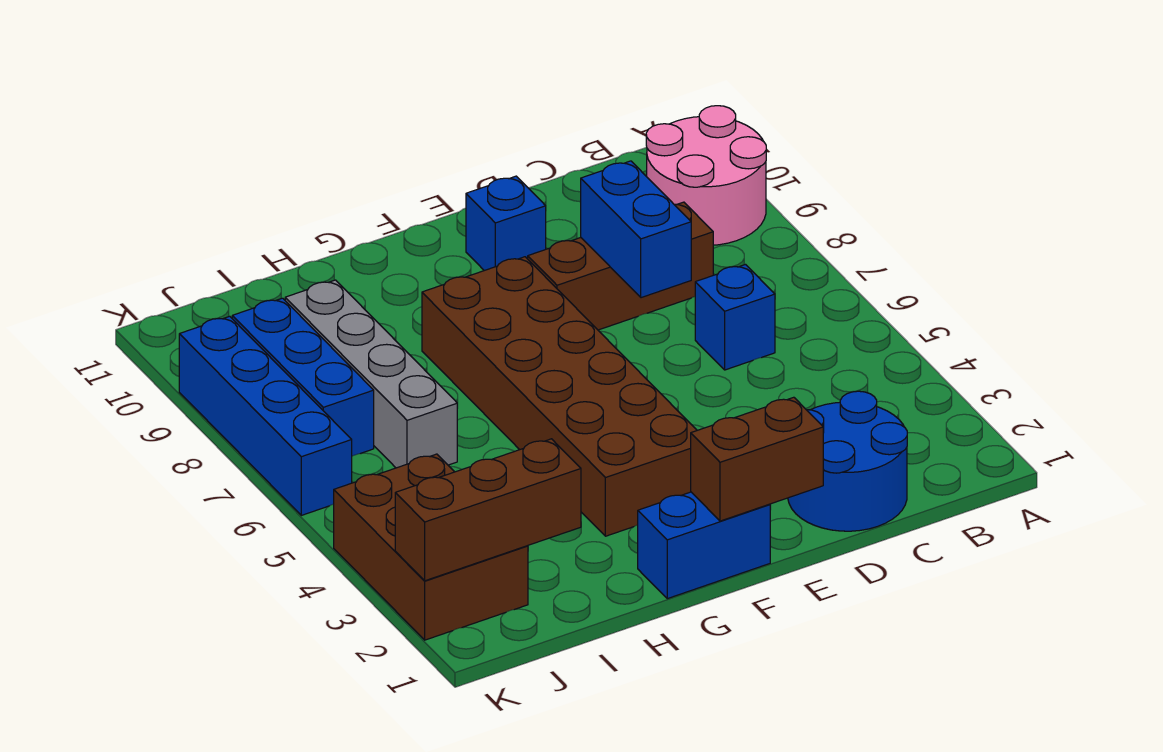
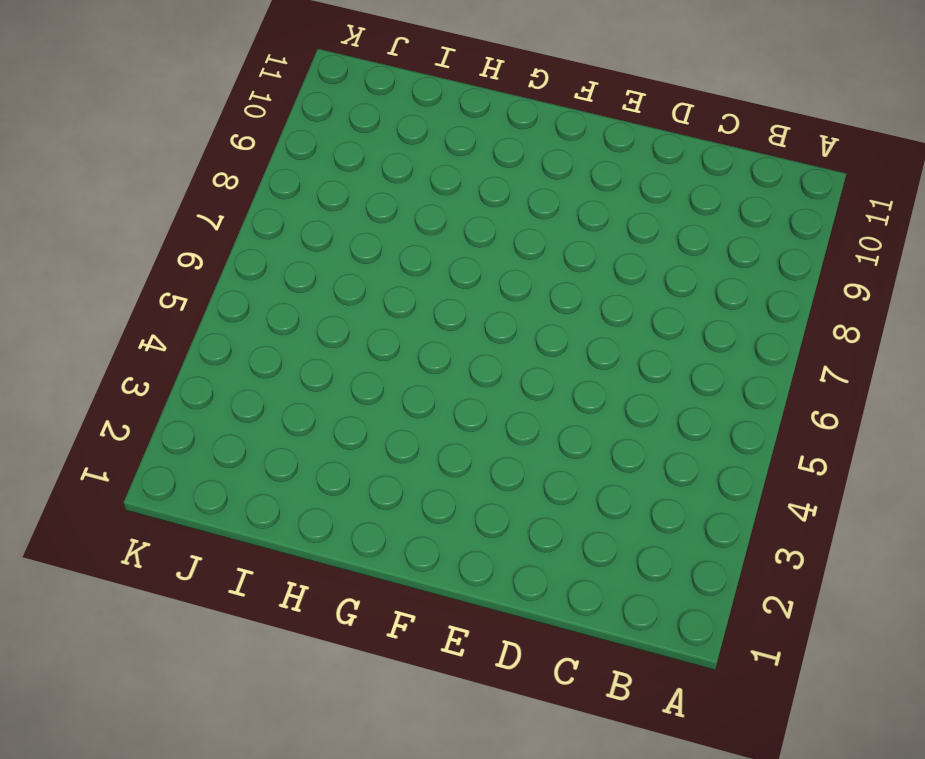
none -> pink round brick A9:B10 level 1
none -> blue round brick C1:D2 level 1
none -> blue brick C6 level 1

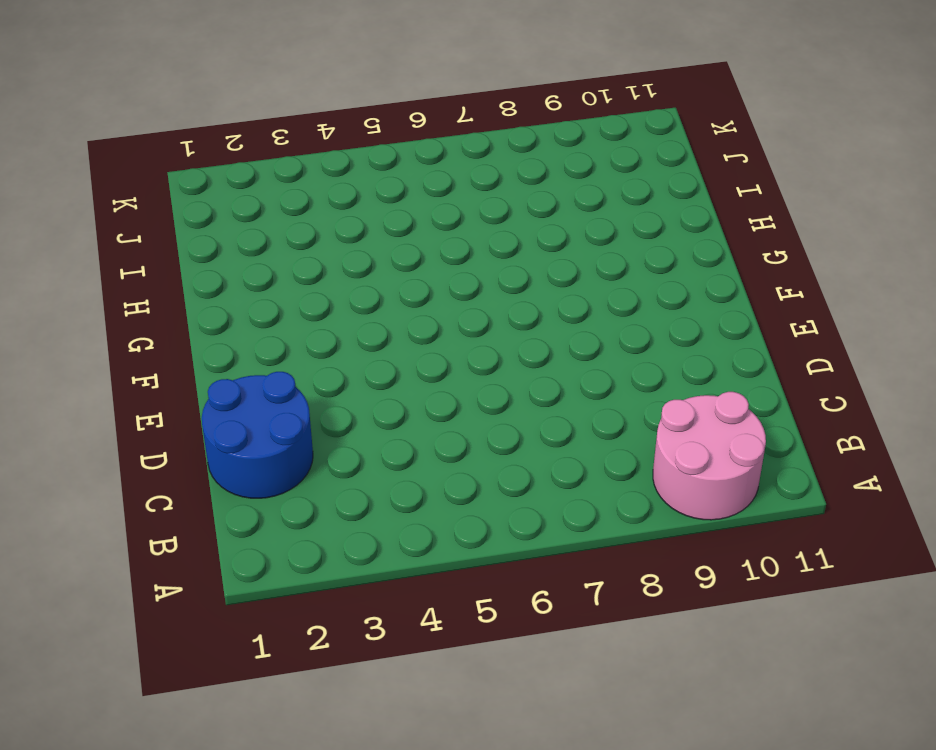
none -> blue brick C6 level 1
none -> brown brick C8:E8 level 1
none -> blue brick E10 level 1

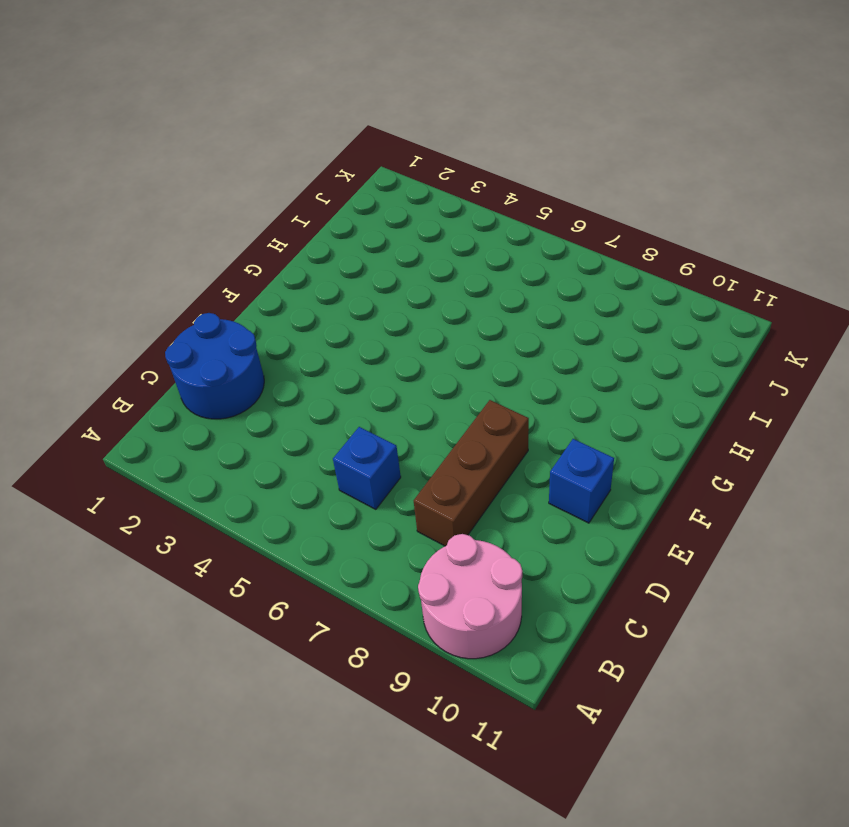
none -> blue brick F1:G1 level 1
none -> brown brick F3:G8 level 1
none -> grey brick I6:I9 level 1

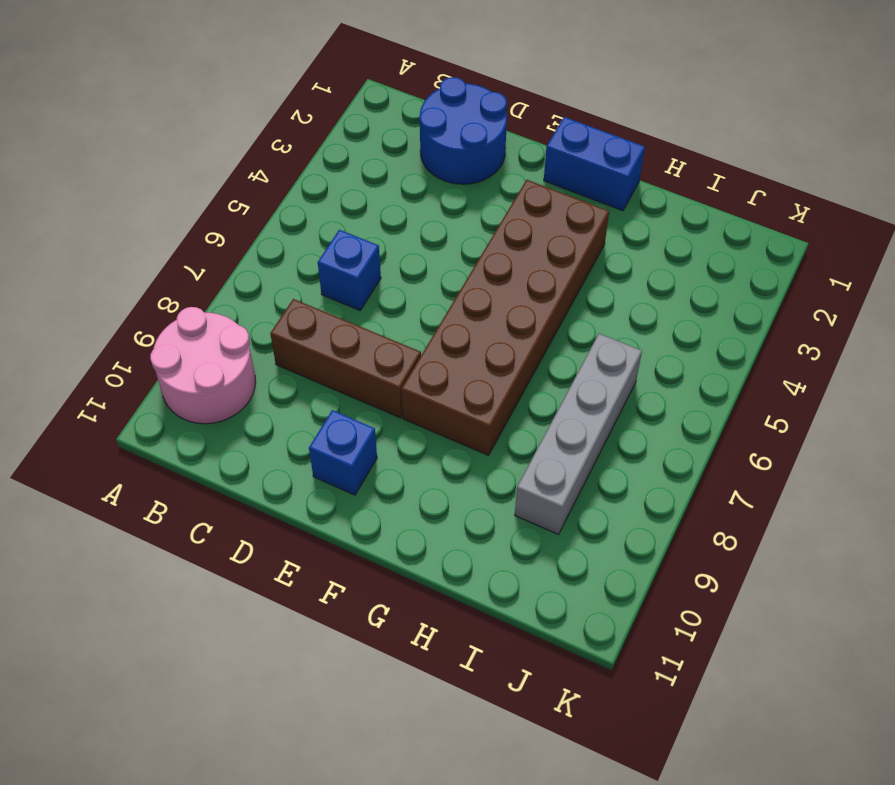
none -> brown brick J2:K4 level 1
none -> blue brick J7:J9 level 1
none -> blue brick K6:K9 level 1

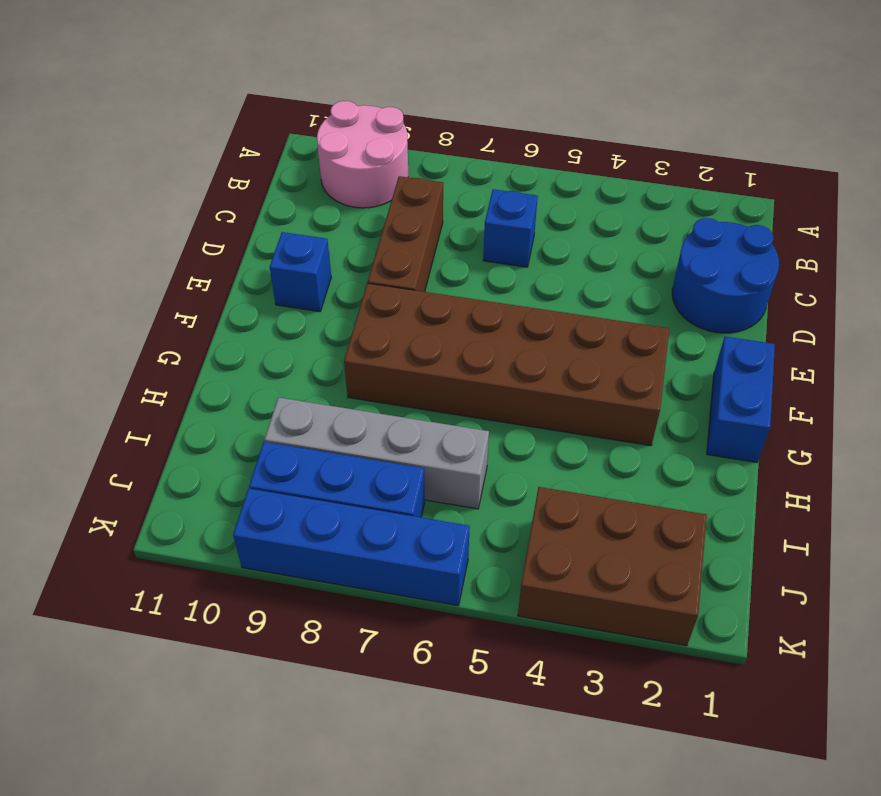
none -> blue brick D7:D8 level 2
none -> brown brick E1:F1 level 2
none -> brown brick I2:K2 level 2

